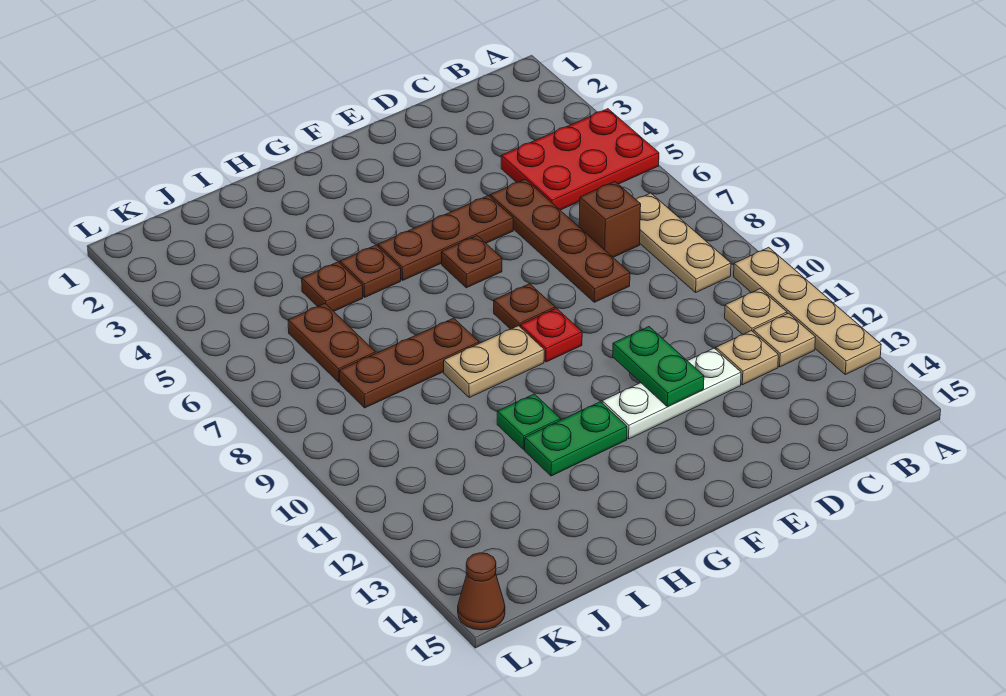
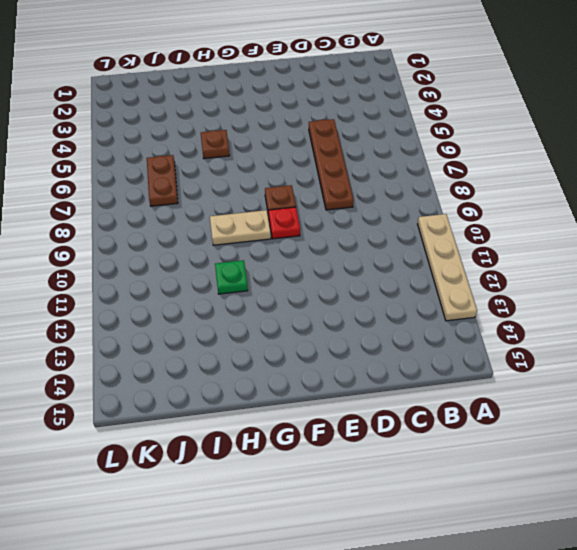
none -> red plate A4:C5 level 1
none -> tan plate B7:B9 level 1
none -> tan plate B11 level 1

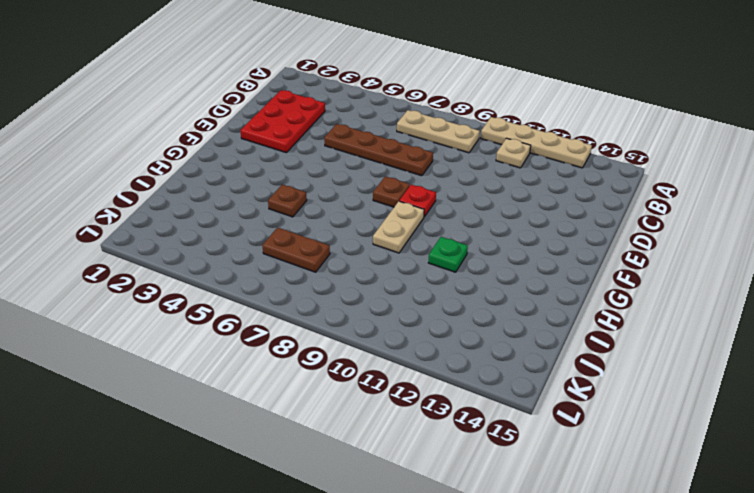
red plate C2:E3 level 1 -> red plate A4:C5 level 1
none -> tan plate B12 level 1
none -> brown brick C7 level 1
none -> tan plate C12 level 1

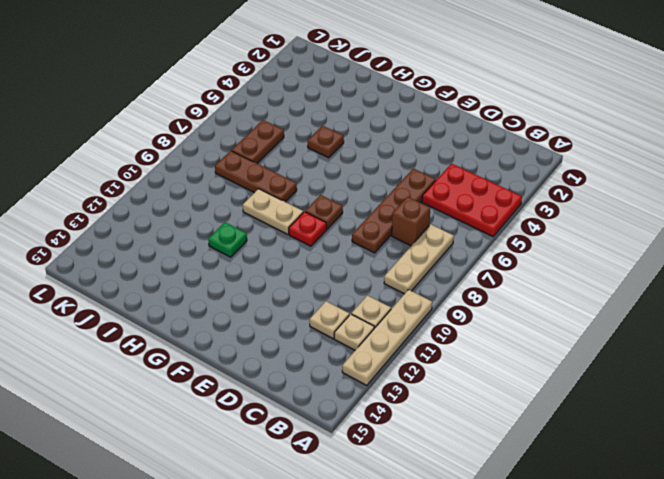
none -> white plate D12:F12 level 1
none -> brown plate E5:G5 level 1
none -> brown plate F6 level 1

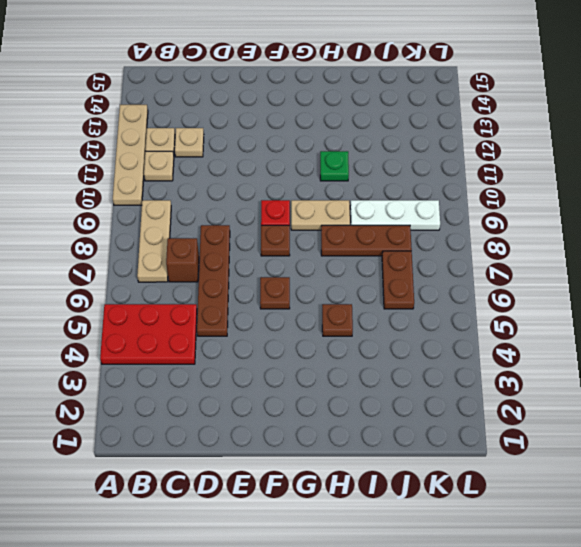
white plate I9:K9 level 1 -> white plate D12:F12 level 1
none -> brown plate E5:G5 level 1
none -> green plate G12:H12 level 1
none -> brown plate I5 level 1

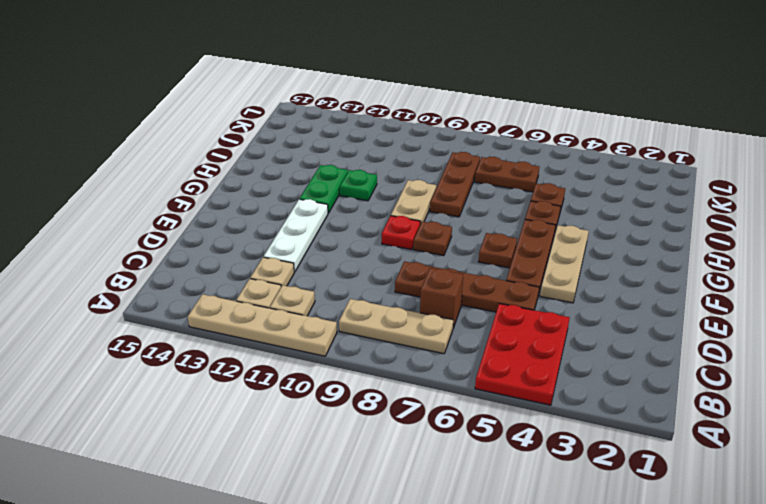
tan plate E4:G4 level 1 -> none
none -> brown cone L15 level 1
none -> green plate E11:E12 level 2

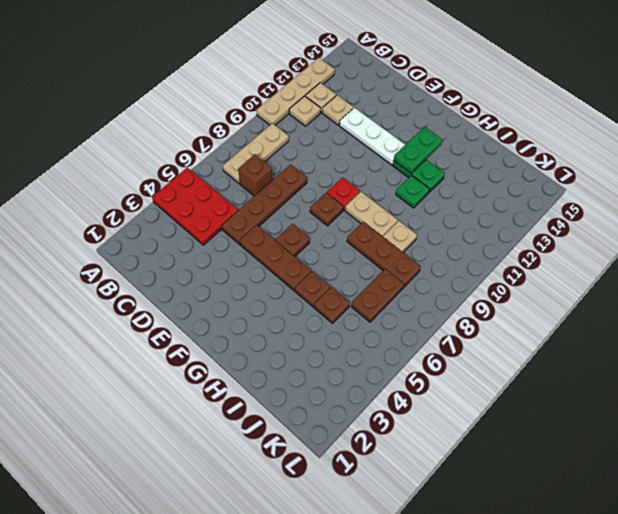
green plate G12:G13 level 2 -> green plate E11:E12 level 2
tan plate I9 level 1 -> none
none -> brown cone L15 level 1

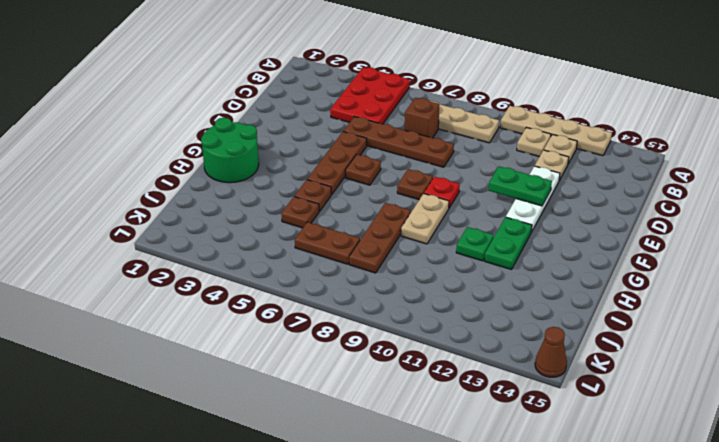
green round brick G1:H2 level 1 -> none

